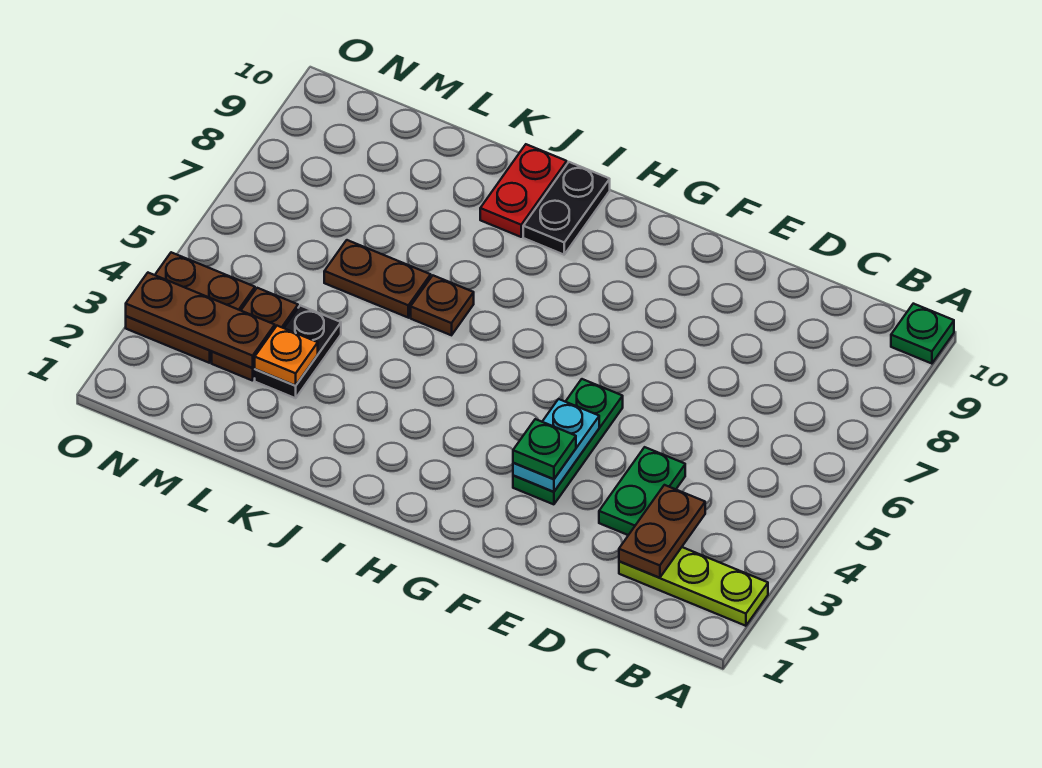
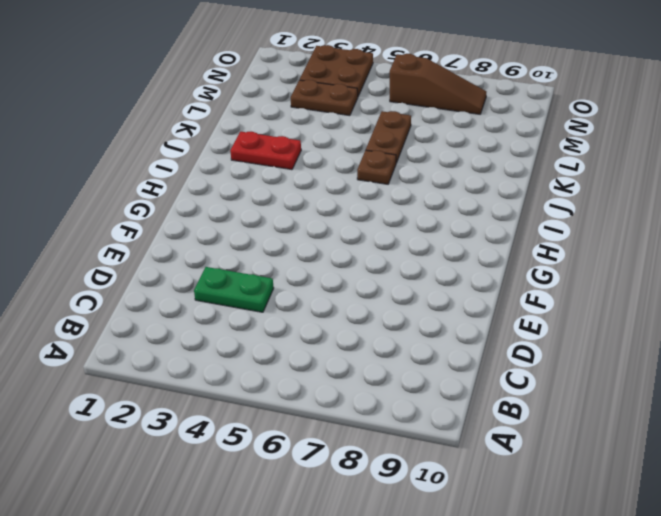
red plate J2:J3 level 1 -> red plate J9:J10 level 1
brown slope N6:N8 level 1 top 6 -> none
none -> lime plate A2:C2 level 1
none -> green plate A10 level 1
none -> green plate F3:F5 level 1

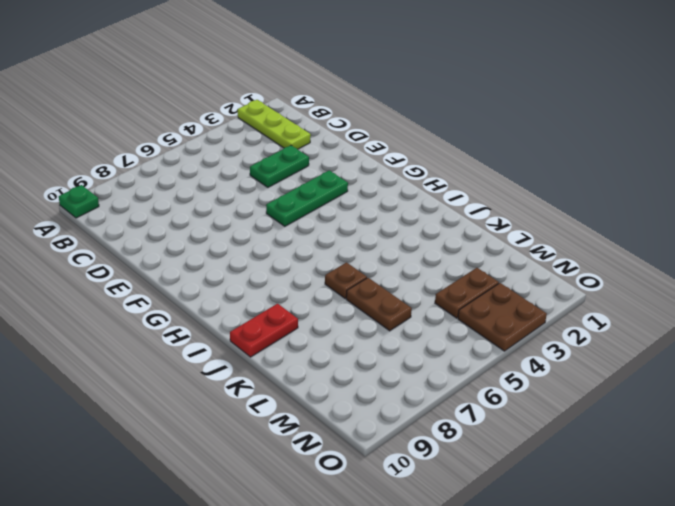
none -> black plate I9:I10 level 1
none -> black plate L3:L4 level 1
none -> brown plate C2:C3 level 2

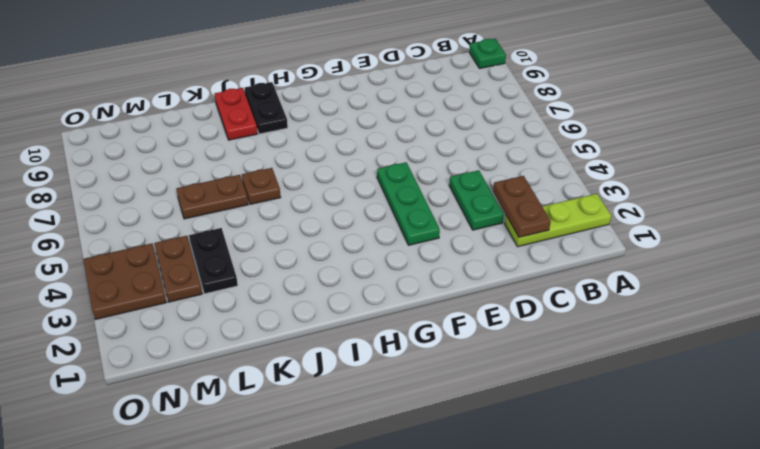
none -> cyan plate F3:F4 level 2
none -> orange plate L3 level 2
none -> brown plate M3:O3 level 2

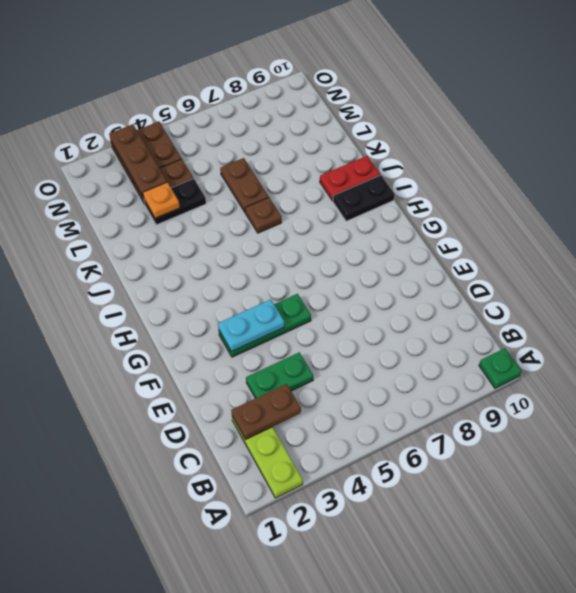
none -> green plate F3 level 3

